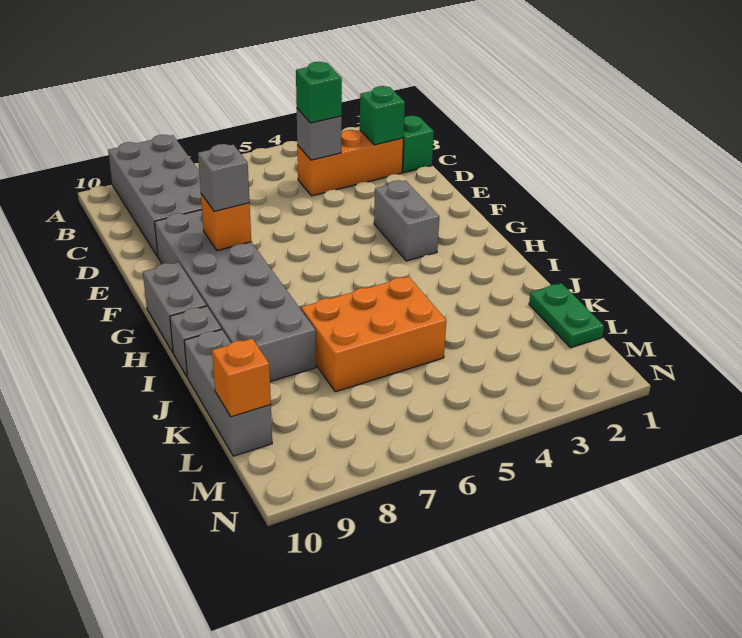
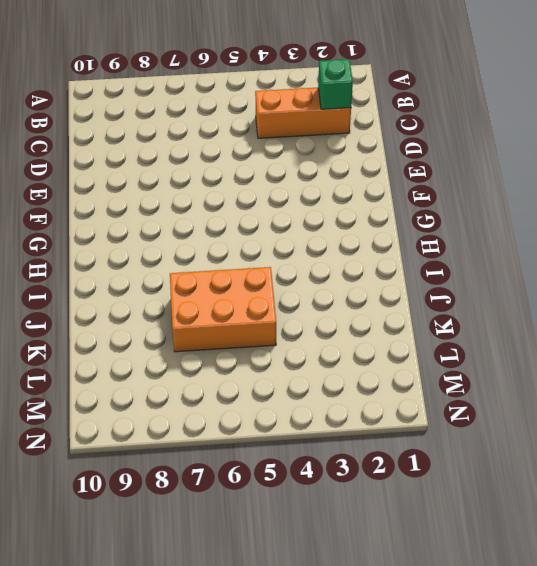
none -> grey brick A8:D9 level 1
none -> green brick C1 level 1
none -> grey brick E8:J9 level 1

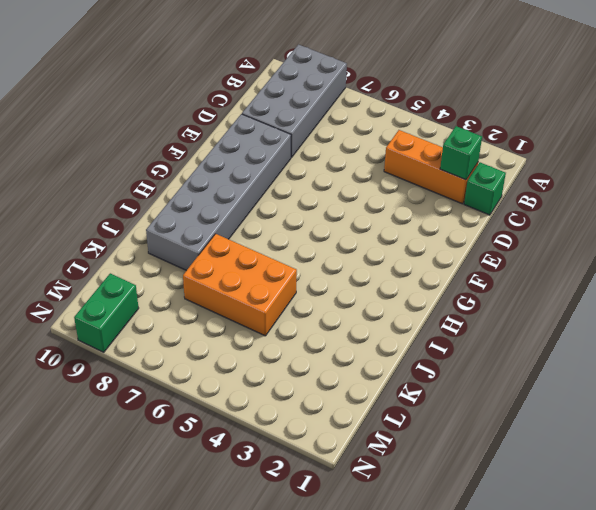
green brick M9:N9 level 1 -> none
none -> grey brick F3:G3 level 1
none -> grey brick G10:H10 level 1
none -> grey brick I10 level 1

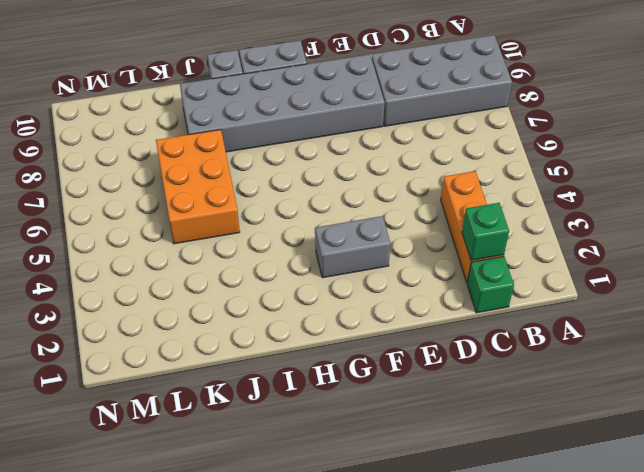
none -> grey brick J10:L10 level 1
none -> green plate K1:L1 level 1
none -> grey brick C4 level 2

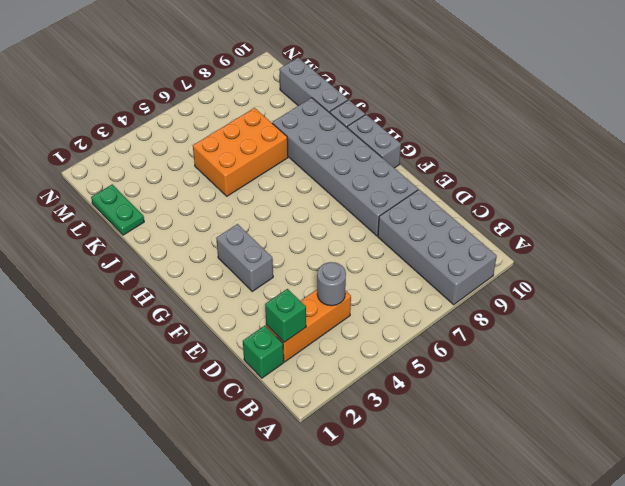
grey round brick C4 level 2 -> grey brick C4 level 2
none -> orange brick F8 level 2
none -> orange brick L10 level 2
none -> green brick C4 level 3

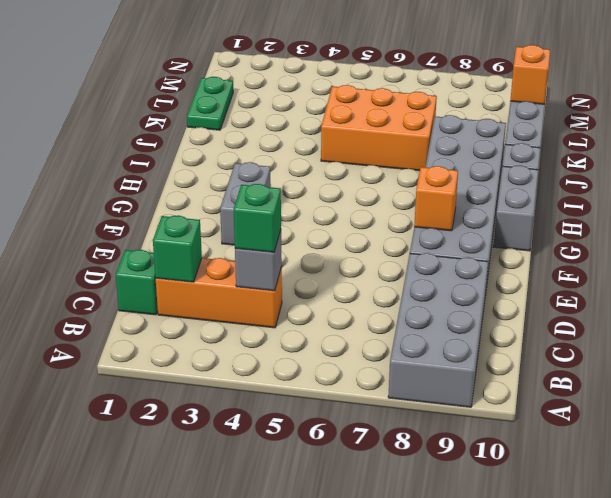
none -> grey brick F8 level 3

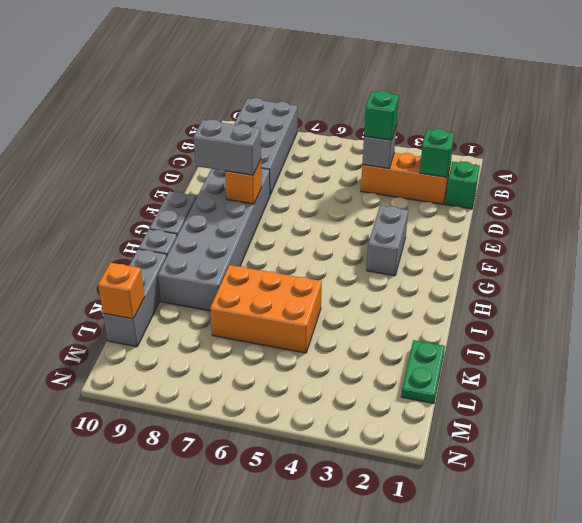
grey brick F8:F9 level 3 -> grey brick F8 level 3

